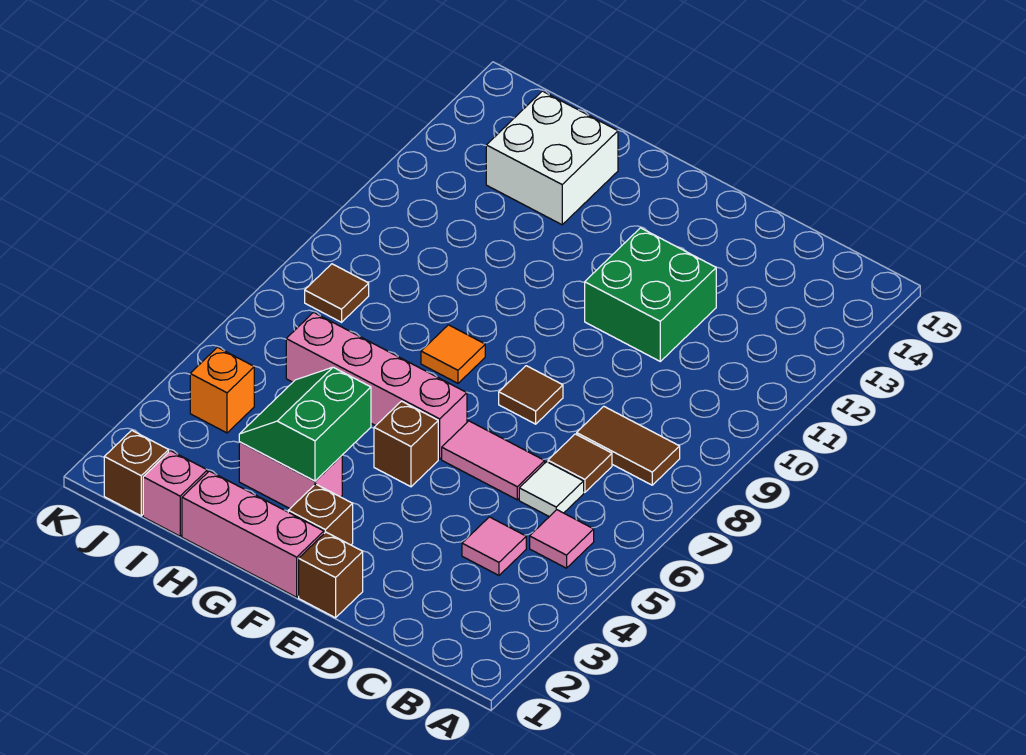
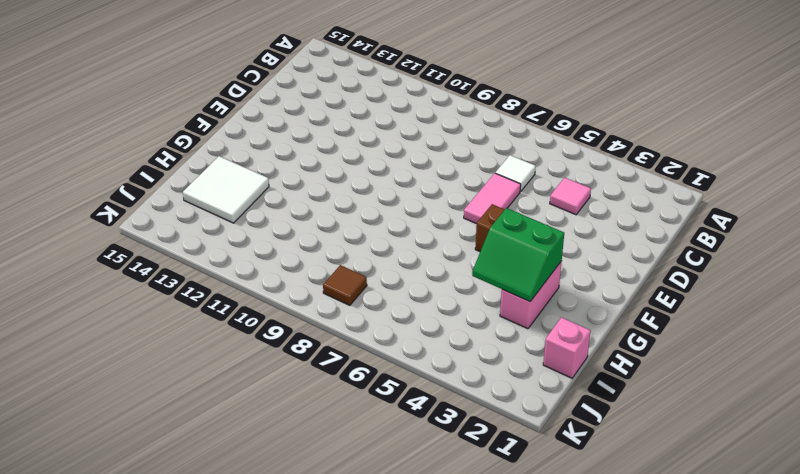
white tile H13:I14 level 1 -> white brick H13:I14 level 1
none -> pink tile B5 level 1
none -> brown tile B8:C8 level 1
none -> brown tile C7 level 1

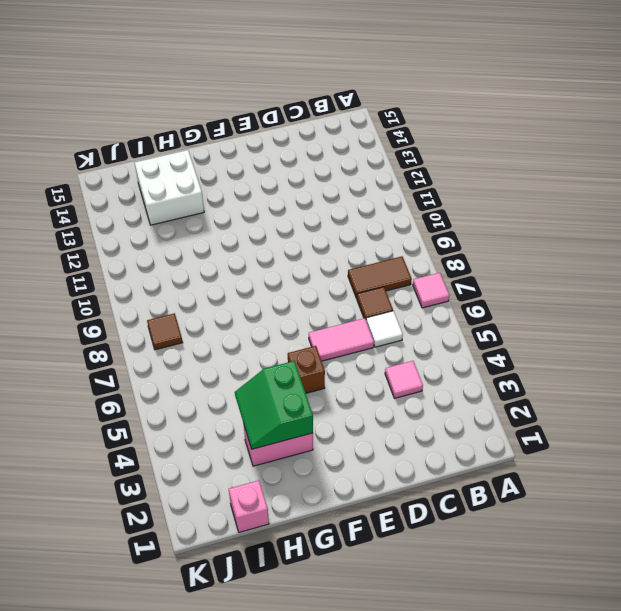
pink tile A7 level 1 -> pink tile B5 level 1
none -> green brick D11:E12 level 1
none -> brown brick E1 level 1
none -> brown tile E8 level 1

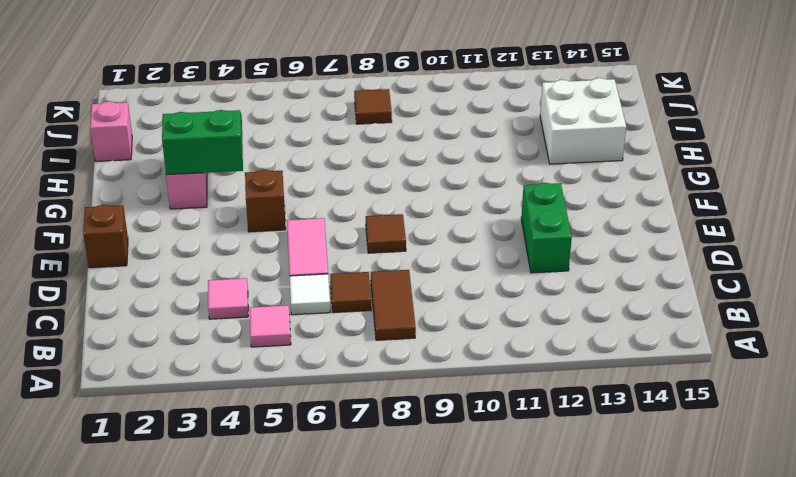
green brick D12:E12 level 1 -> green brick D11:E12 level 1
none -> pink brick F1:H1 level 1
none -> brown brick F2 level 1
none -> pink brick F6:I6 level 1

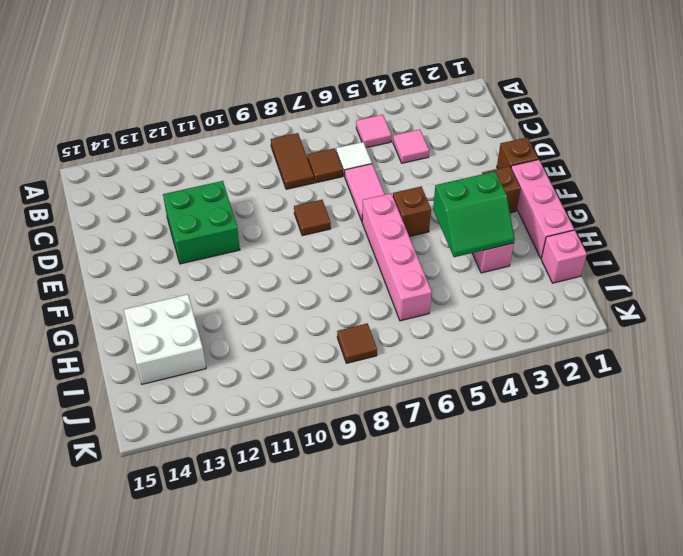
none -> orange tile G8 level 1
none -> brown brick J1 level 1
none -> orange brick J4 level 1

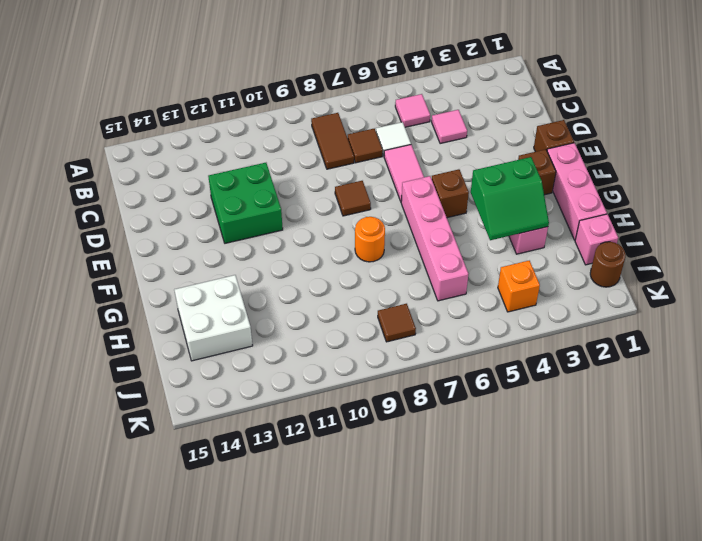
orange round brick G8 level 1 -> orange tile G8 level 1
brown round brick J1 level 1 -> brown brick J1 level 1

